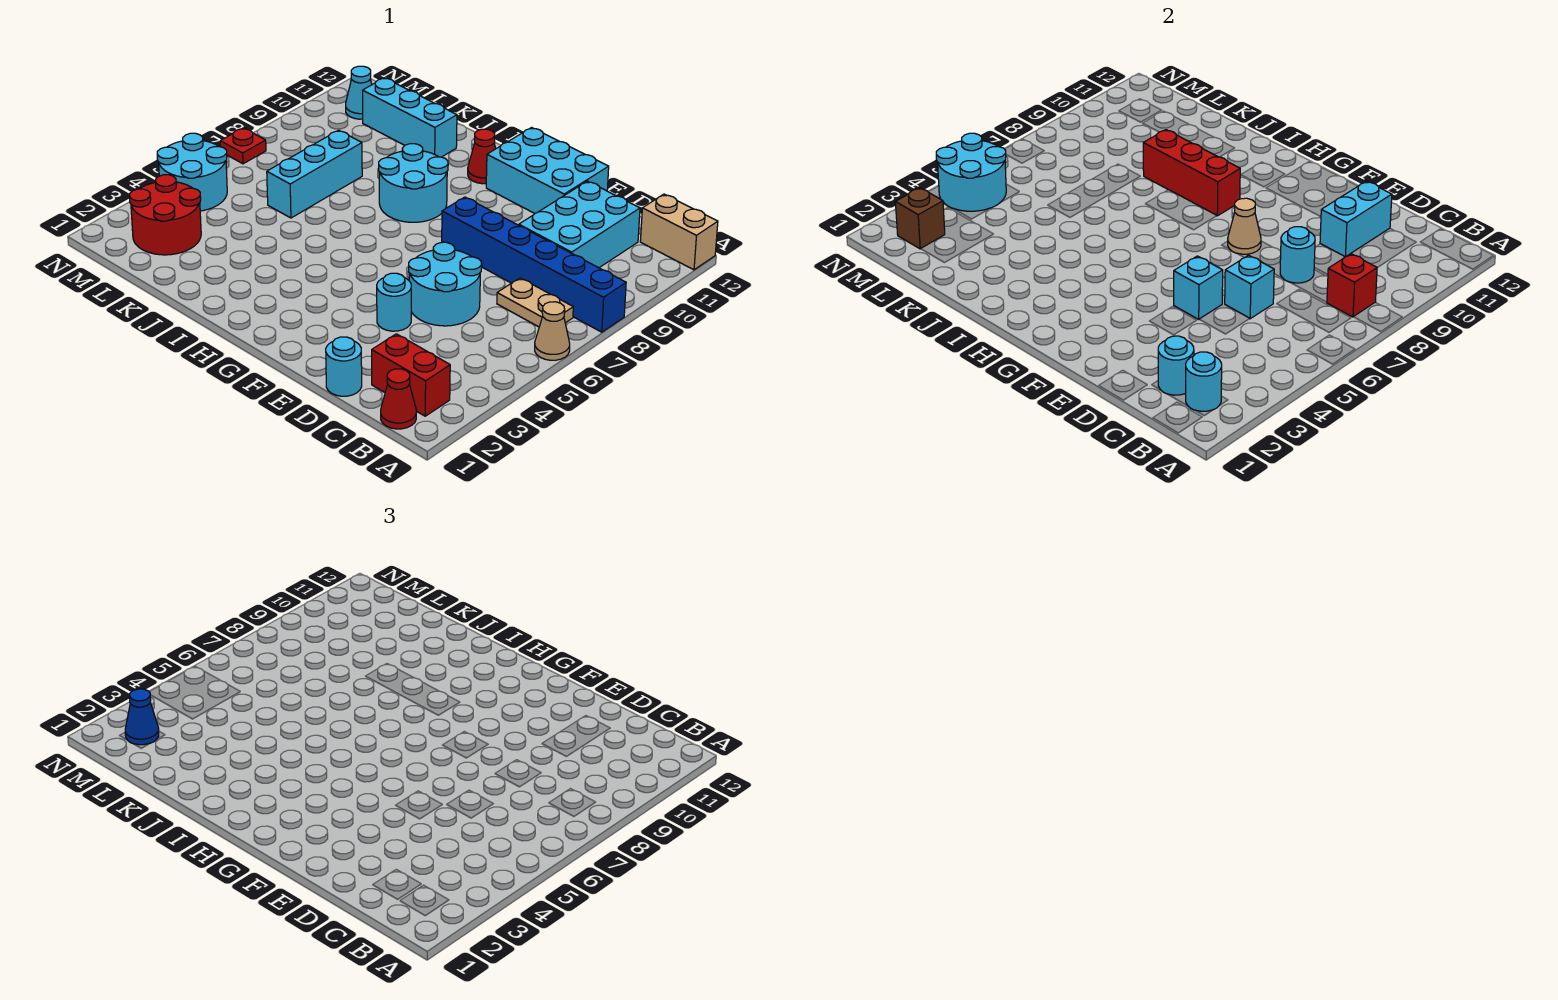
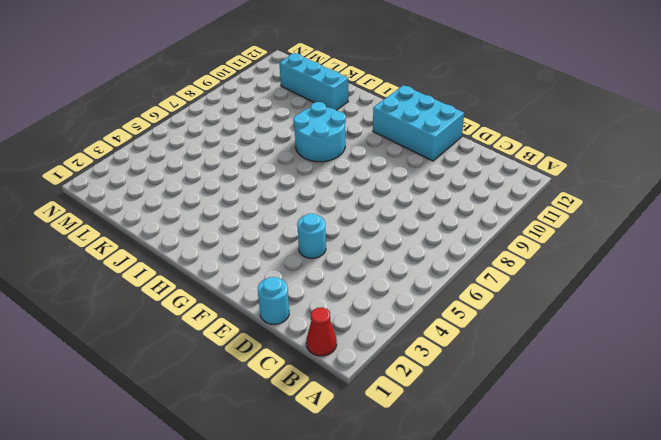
none -> tan cone A6 level 1
none -> blue brick A8:F8 level 1
none -> tan brick A12:B12 level 1
none -> red brick B2:C2 level 1

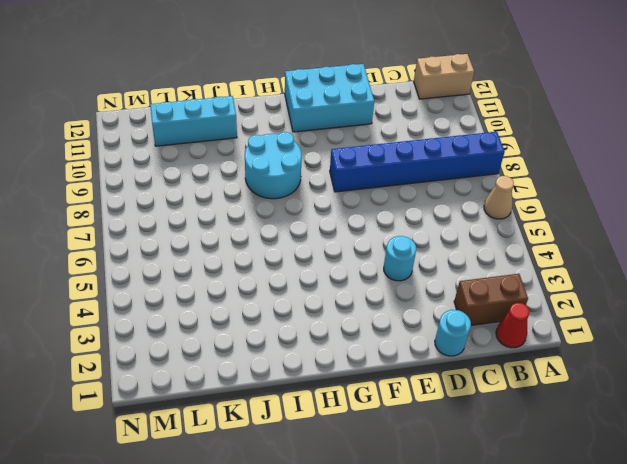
brown brick B2:C2 level 1 -> red brick B2:C2 level 1
none -> tan plate B7:C7 level 1
none -> cyan brick C9:D11 level 1
none -> cyan round brick D5:E6 level 1
none -> red cone H11 level 1

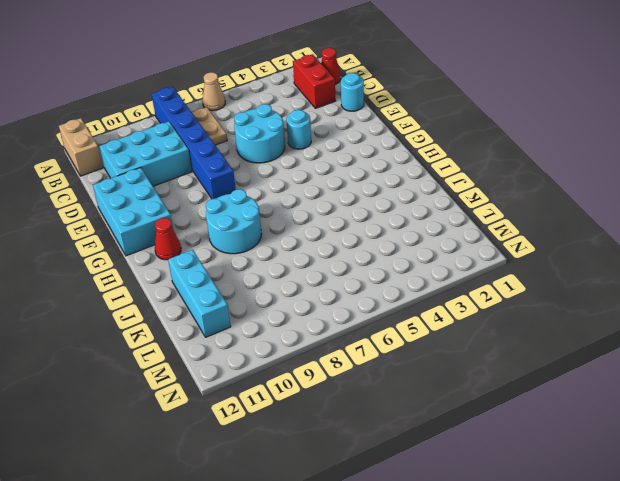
none -> cyan brick K6:K8 level 1
none -> red round brick L2:M3 level 1
none -> cyan round brick M4:N5 level 1
none -> cyan cone M11 level 1

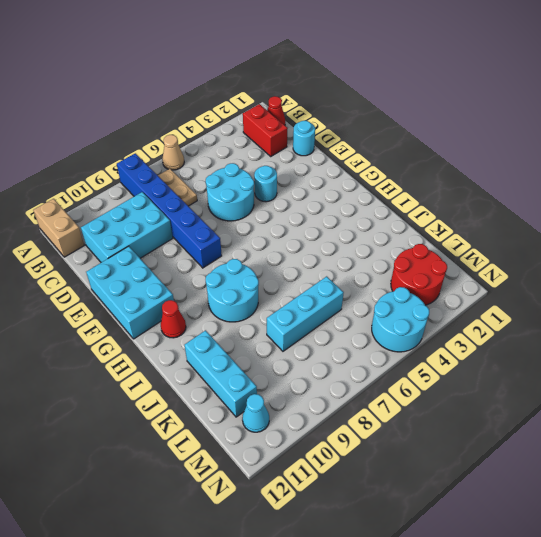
none -> red plate N7 level 1
none -> cyan round brick B2 level 2
none -> red brick B8 level 2
none -> cyan round brick C2 level 2

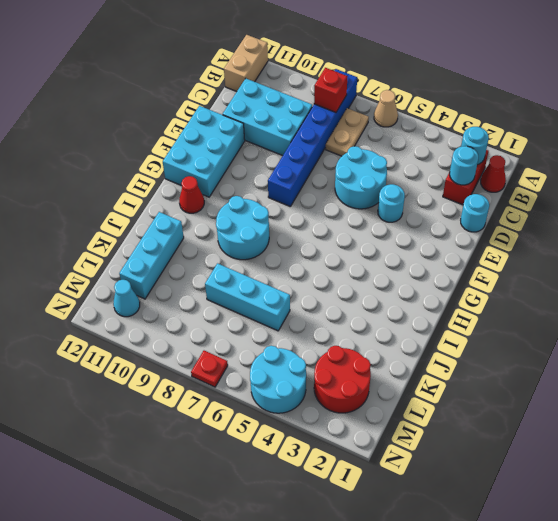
none -> cyan brick D6 level 2
none -> cyan round brick D8 level 2
none -> cyan brick D10:D11 level 2
none -> cyan brick E5 level 2

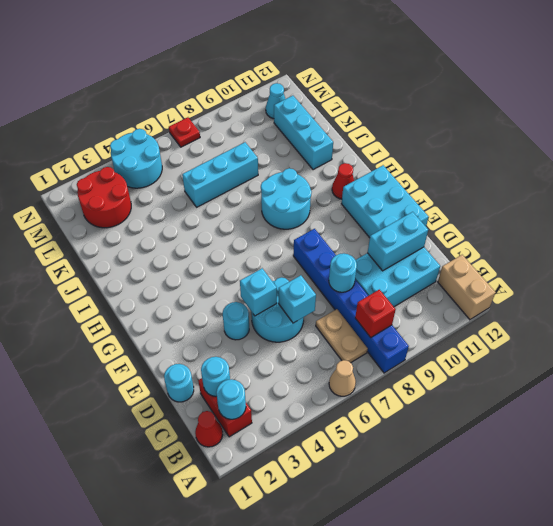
none -> tan cone F8 level 2
none -> red brick H9:J9 level 2
none -> brown brick M2 level 2
none -> cyan round brick M4:N5 level 2

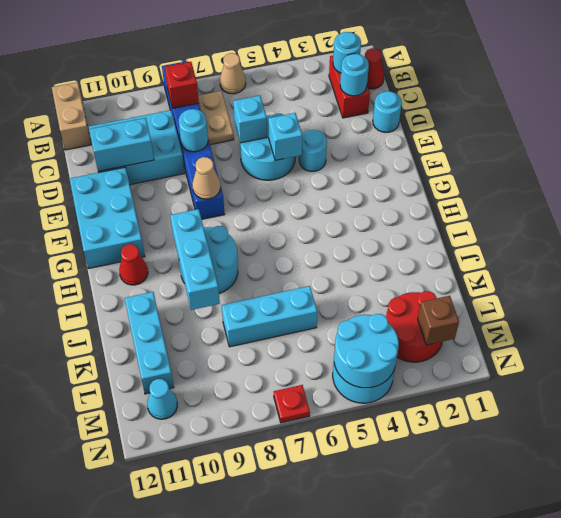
cyan brick H9:J9 level 2 -> red brick H9:J9 level 2
none -> blue cone M2 level 3

